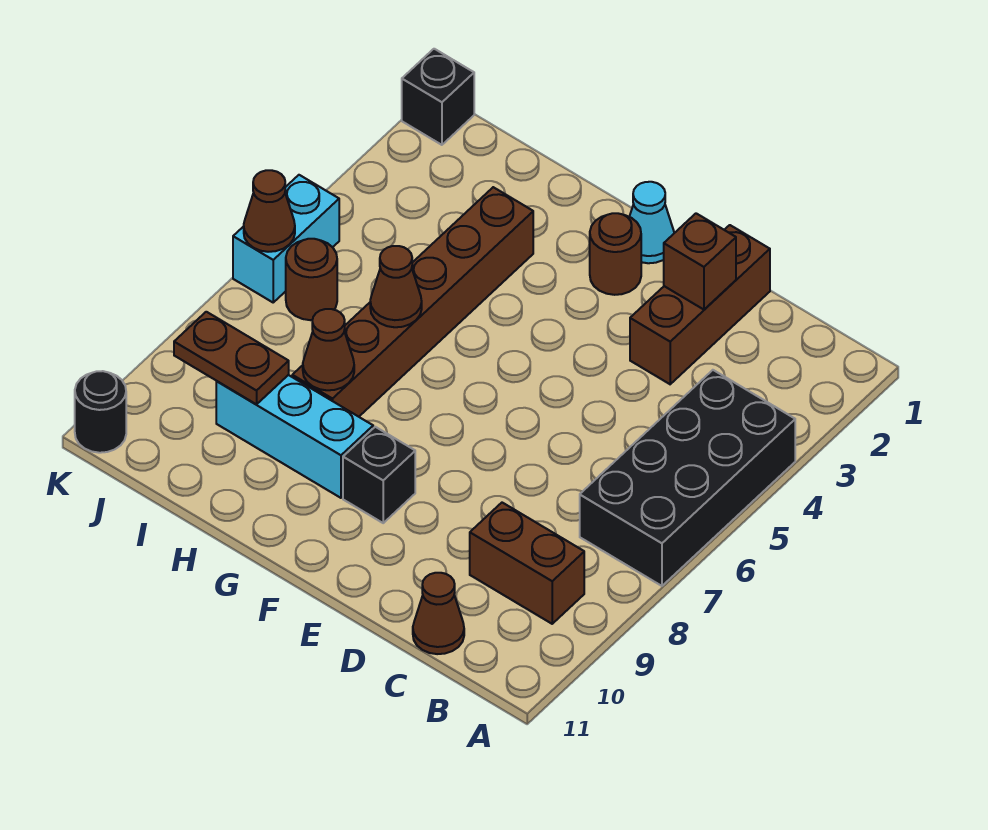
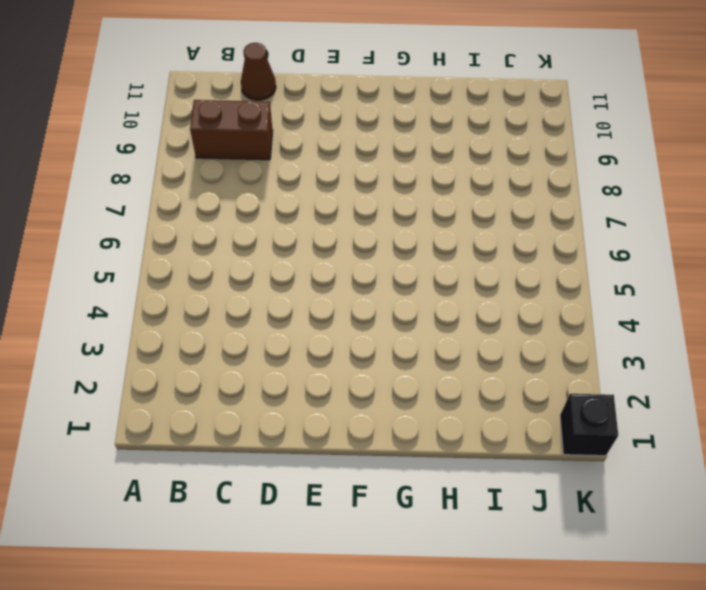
none -> black brick A4:B7 level 1
none -> brown brick D1:D3 level 1
none -> cyan cone F1 level 1

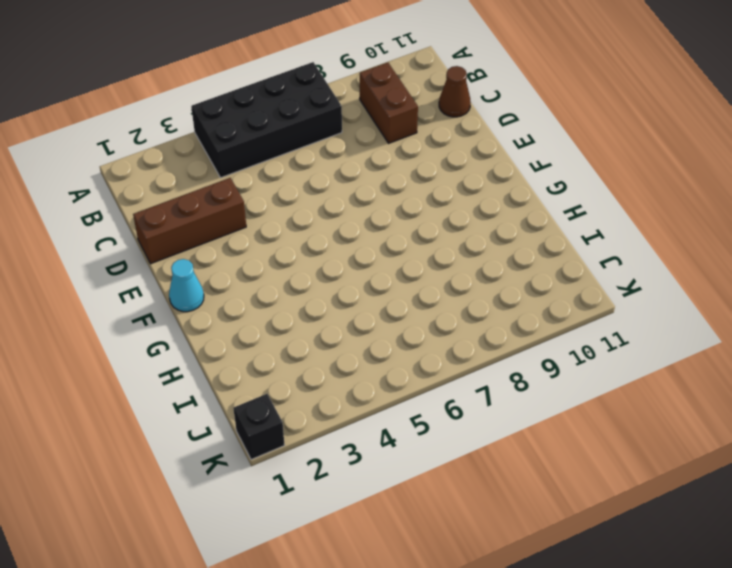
none -> brown round brick F2 level 1
none -> black brick F9 level 1
none -> cyan brick G9:I9 level 1

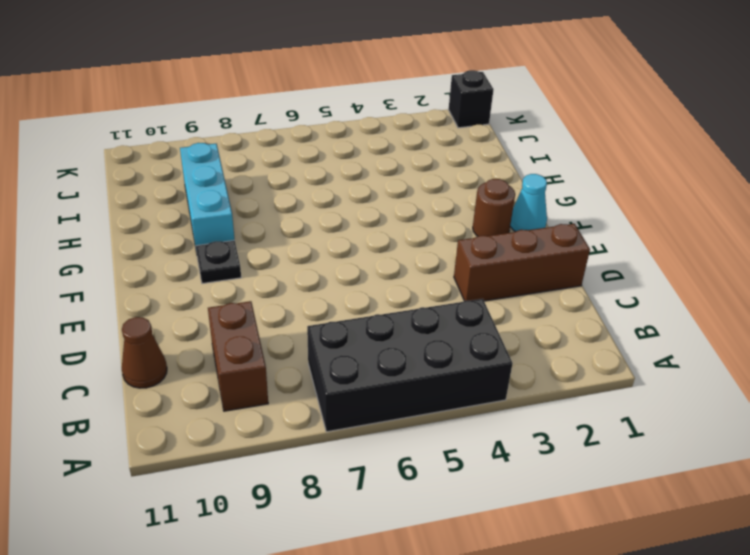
black plate F9 level 1 -> black brick F9 level 1
none -> brown brick H3:H8 level 1
none -> brown round brick J6 level 1
none -> cyan brick K5:K6 level 1

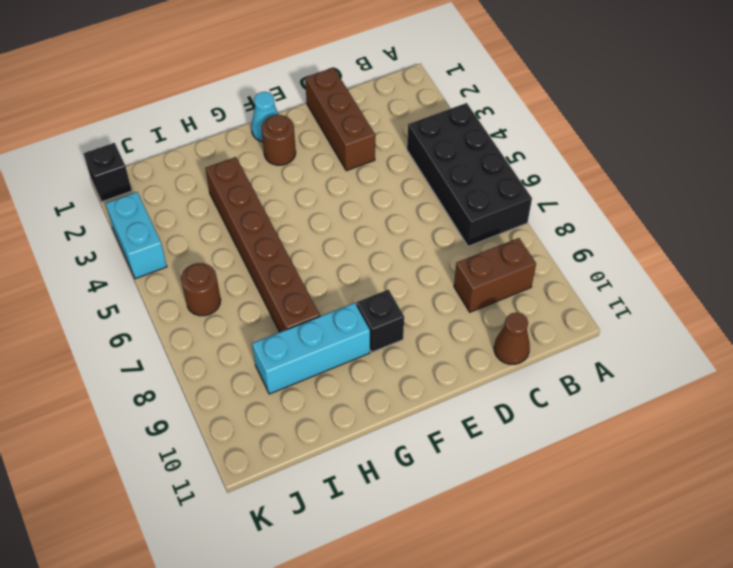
cyan brick K3:K4 level 1 -> cyan brick K5:K6 level 1
none -> black round brick K11 level 1
none -> brown brick D2 level 2
none -> brown cone H6 level 2

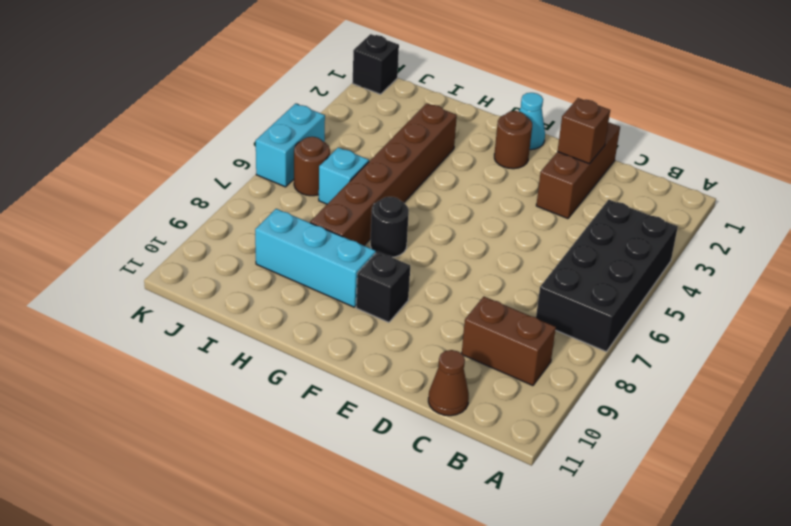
black round brick G7 level 1 -> black round brick K11 level 1
cyan brick I6 level 1 -> none
none -> brown cone H6 level 2
none -> brown cone H8 level 2
none -> brown plate I9:J9 level 2

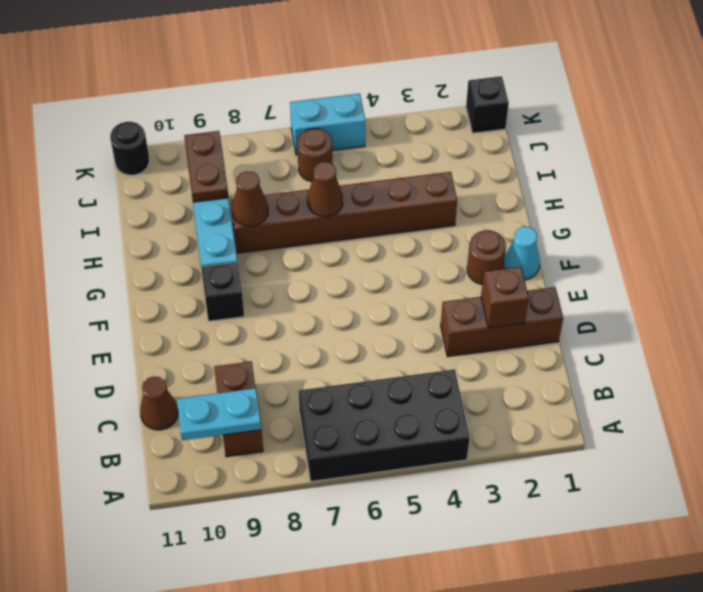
cyan plate B9:B10 level 2 -> none
none -> brown cone K6 level 2

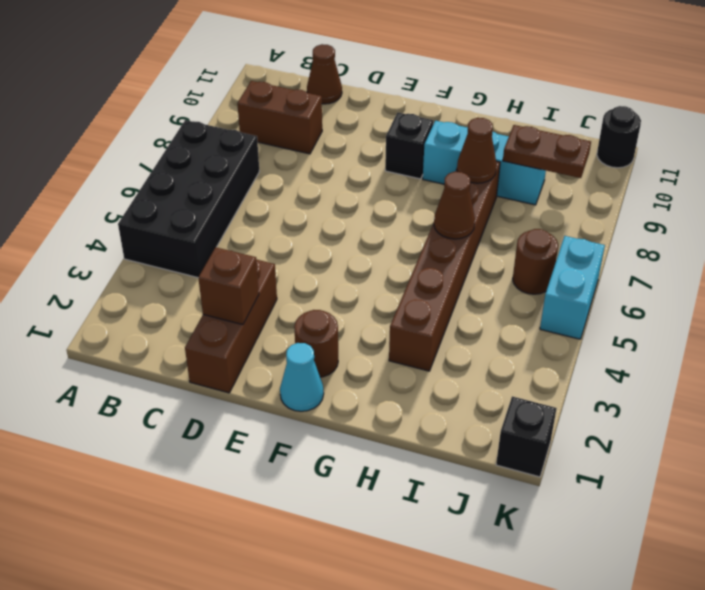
none -> brown cone K6 level 2

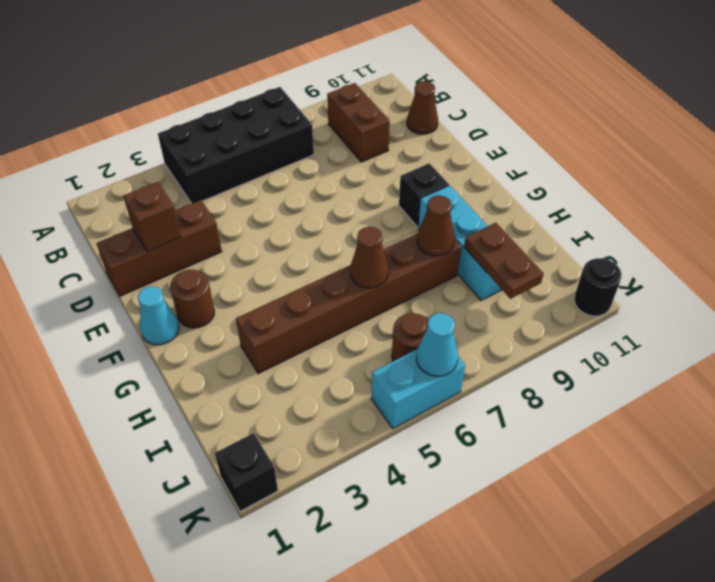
cyan cone K6 level 2 -> brown cone K6 level 2

